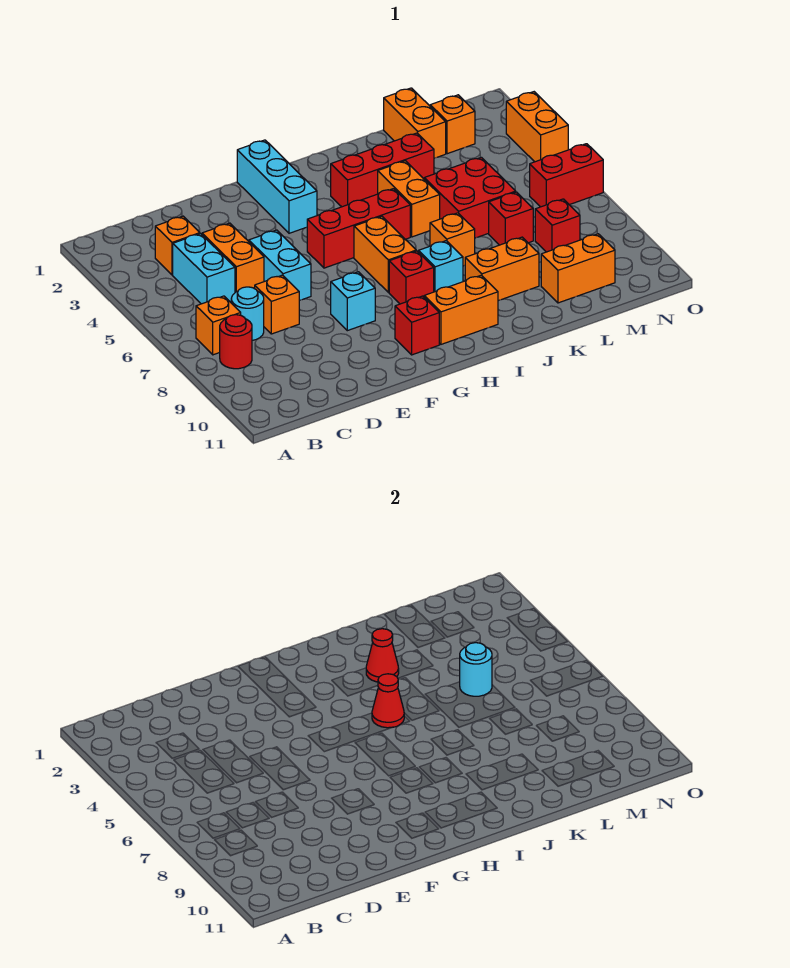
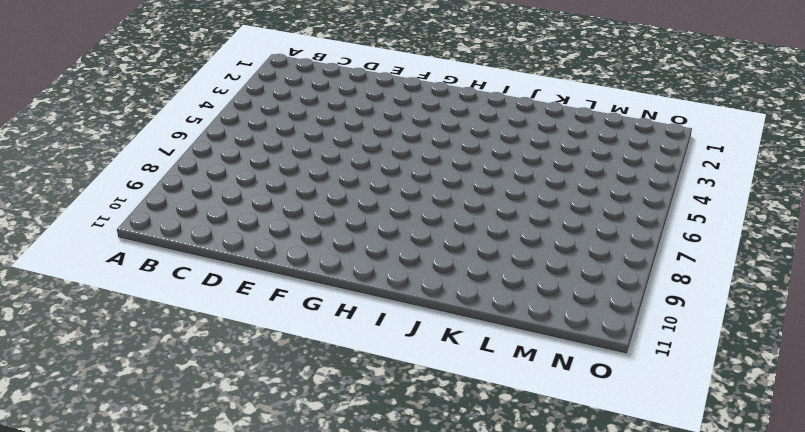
none -> orange brick B7 level 1
none -> red round brick B8 level 1
none -> orange brick C3 level 1
none -> cyan brick C4:C5 level 1

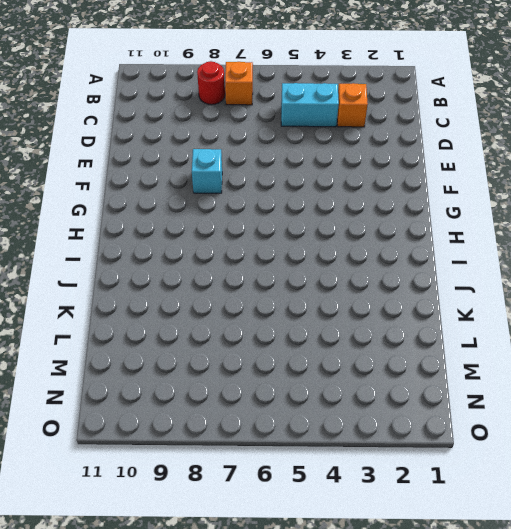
none -> cyan round brick C7 level 1
none -> orange brick D4:D5 level 1
none -> orange brick D7 level 1
none -> cyan brick E5:E6 level 1

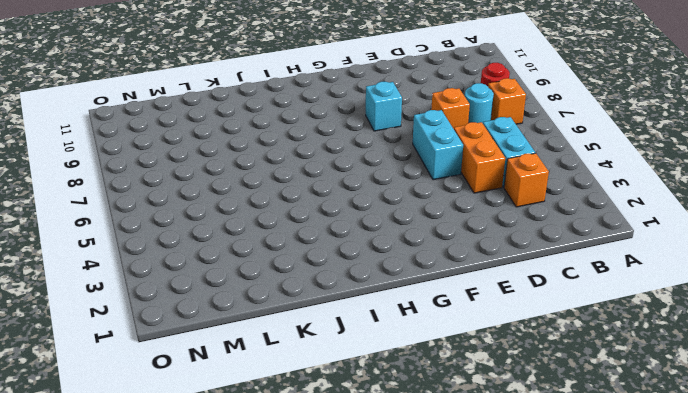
none -> cyan brick G1:G3 level 1
none -> red brick G5:I5 level 1
none -> red brick G10 level 1
none -> orange brick H6:H7 level 1

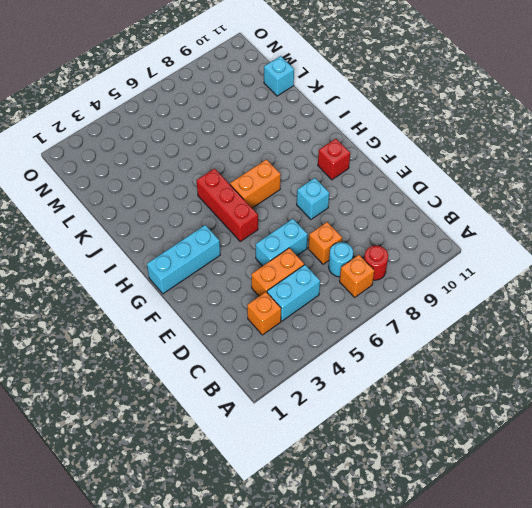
cyan brick L11 level 1 -> cyan brick I8 level 1
none -> red brick H8 level 1
none -> orange brick H10:I10 level 1
none -> red brick I3:K3 level 1
none -> orange brick J4:J5 level 1

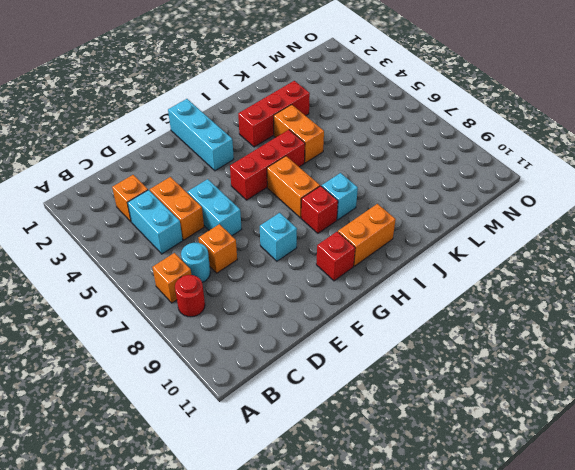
none -> orange brick J7 level 1
none -> orange brick J9:K9 level 1
none -> red brick K5:L6 level 1
none -> orange brick L1:L2 level 1

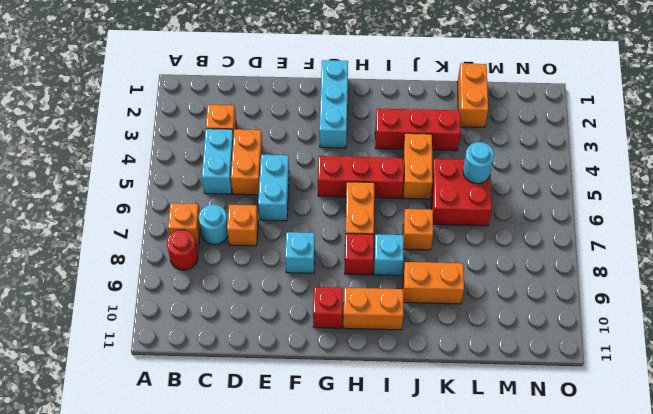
none -> red brick L7 level 1
none -> orange brick L10:M10 level 1
none -> orange brick M2 level 1
none -> red brick M8 level 1

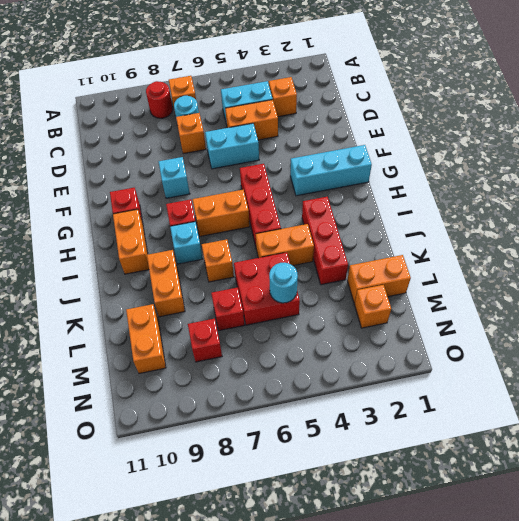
none -> red brick N6:O6 level 1
none -> orange brick O3:O4 level 1
none -> red cone I5 level 2
none -> red cone J3 level 2

